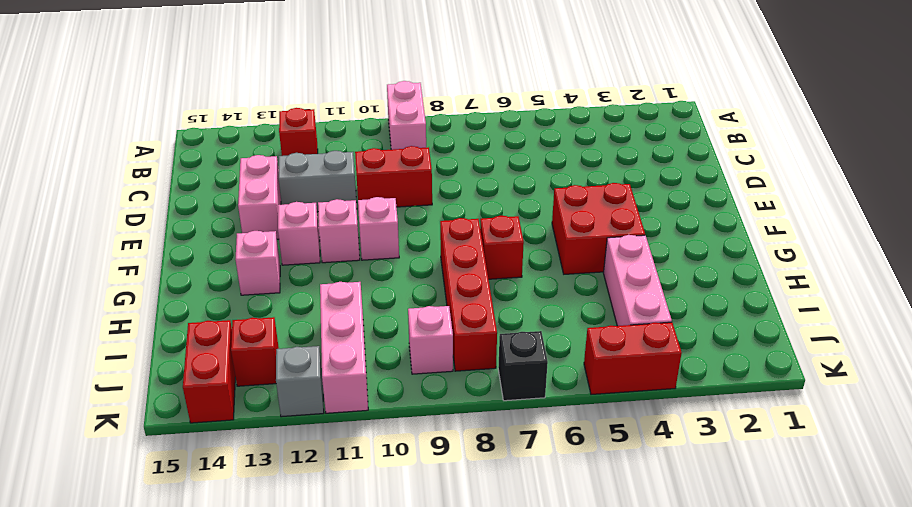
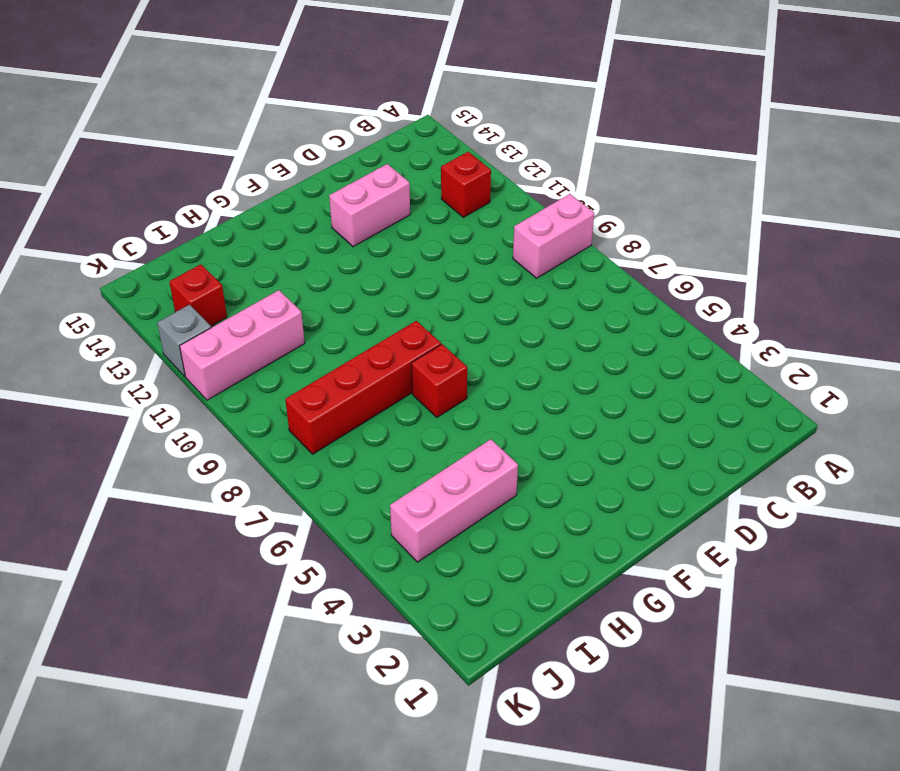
none -> red brick D9:D10 level 1
none -> grey brick D11:D12 level 1
none -> red brick F4:G5 level 1

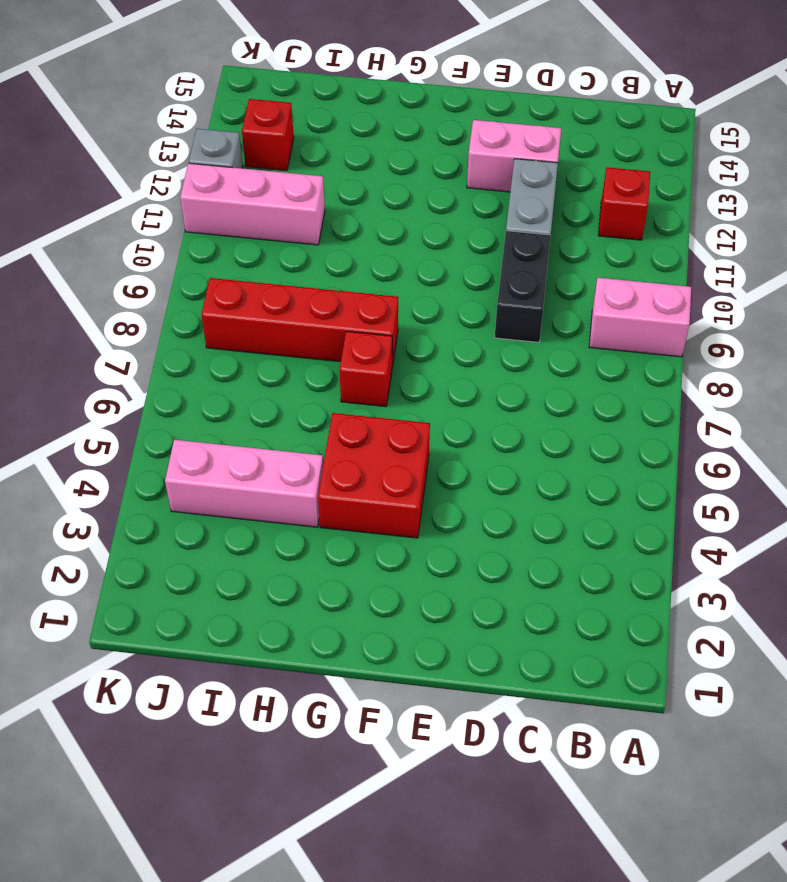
black brick D9:D10 level 1 -> red brick D9:D10 level 1
none -> pink brick F10 level 1
none -> pink brick F11 level 1
none -> pink brick F12 level 1

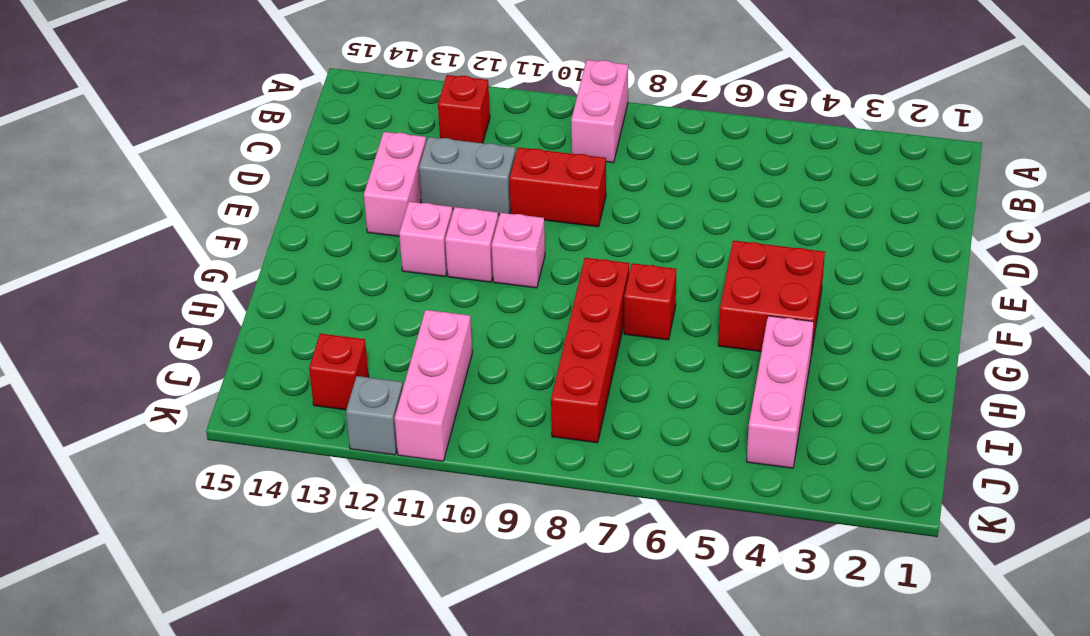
none -> pink brick G13 level 1
none -> pink brick J9 level 1
none -> red brick J14:K14 level 1

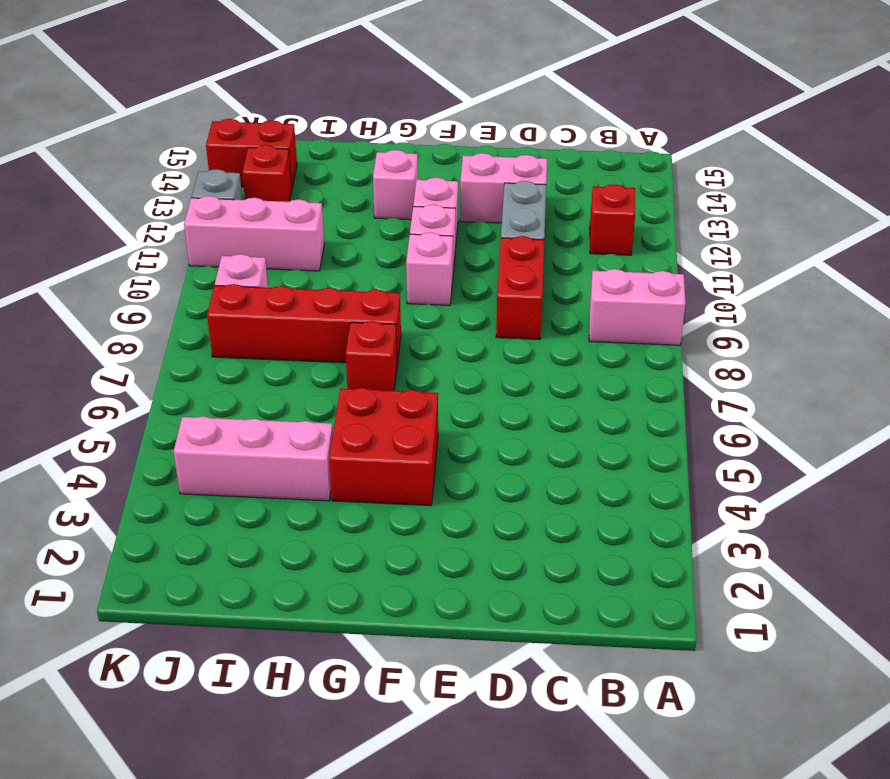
none -> red brick K4:K5 level 1
none -> black brick K7 level 1

